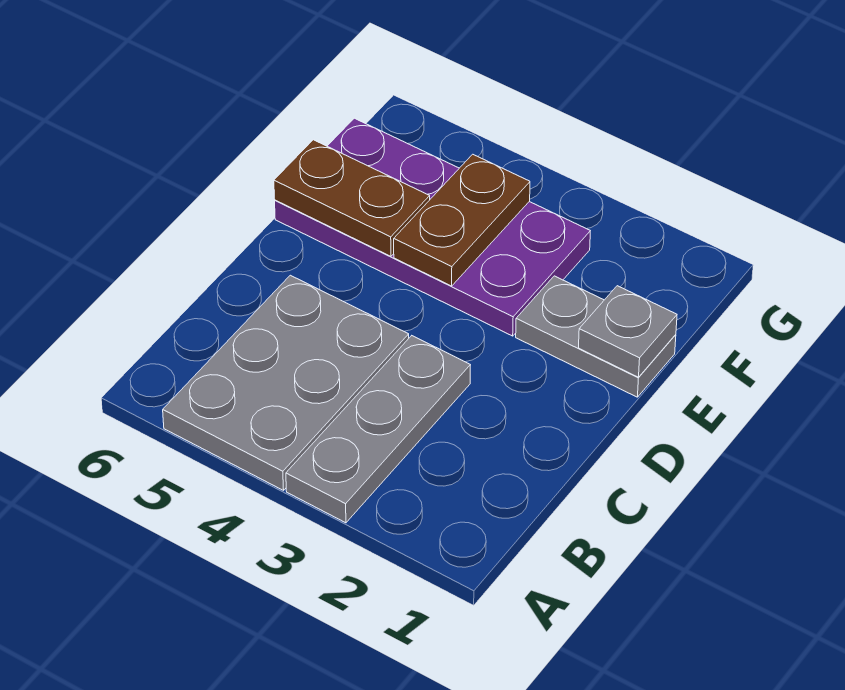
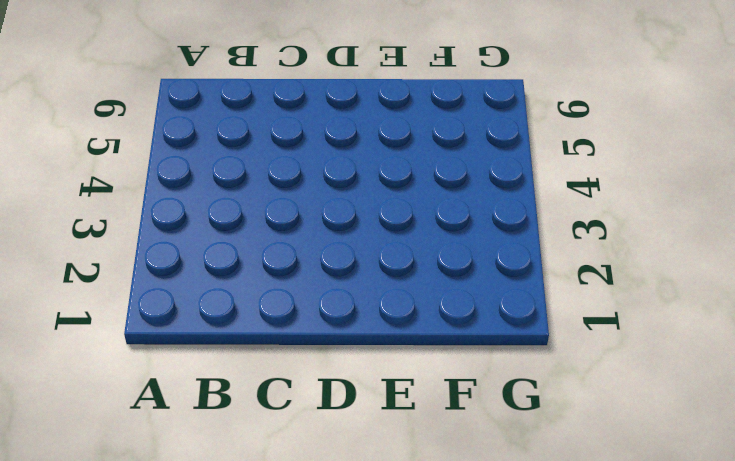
none -> grey plate A3:C3 level 1
none -> grey plate A4:C5 level 1

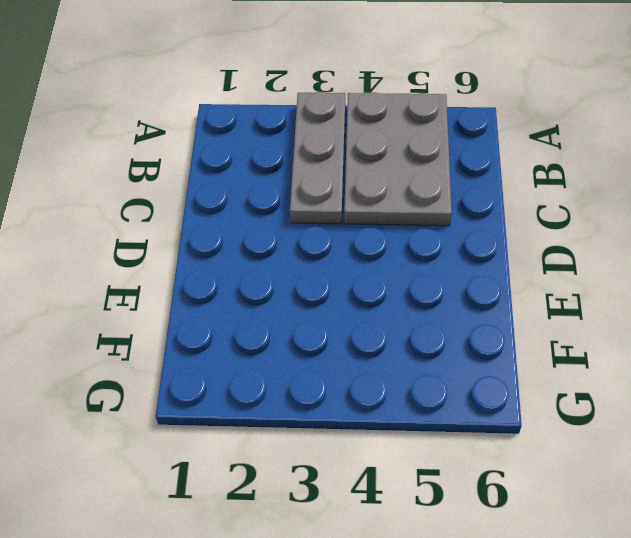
none -> grey plate E1:E2 level 1
none -> purple plate E3:F6 level 1

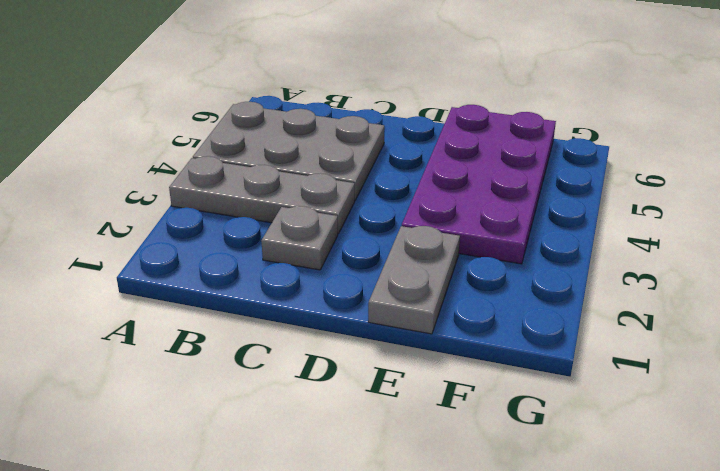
grey plate C2 level 1 -> grey plate E1 level 2
none -> brown plate E4:F4 level 2
none -> brown plate E5:E6 level 2

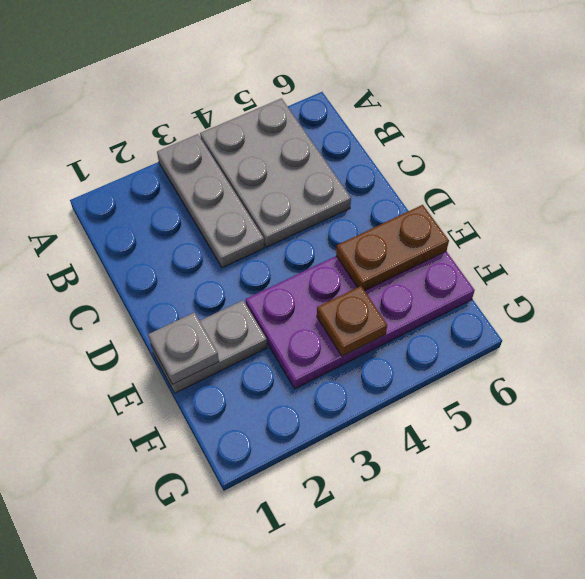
brown plate F4 level 2 -> brown plate E4:F4 level 2

